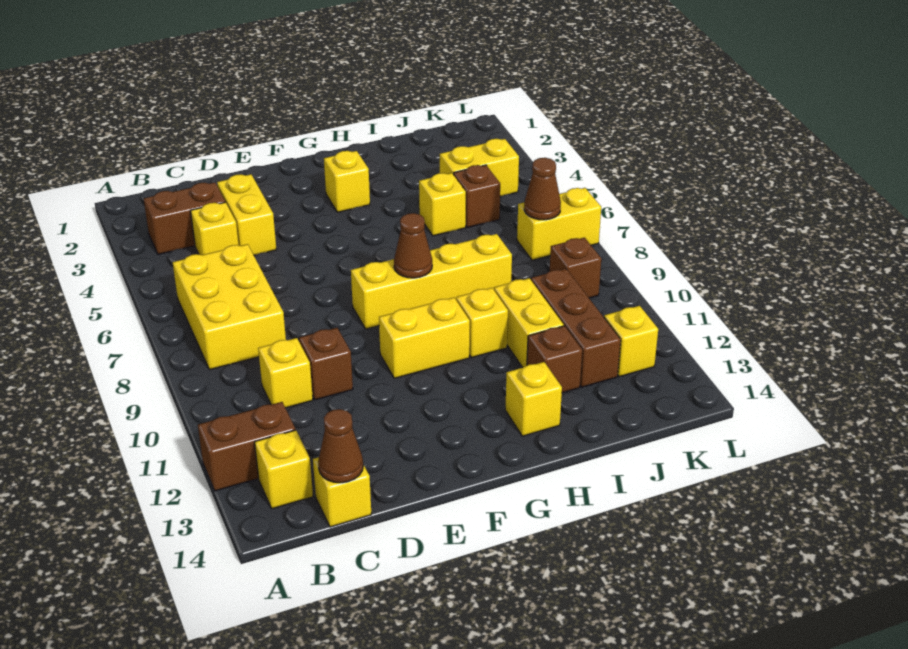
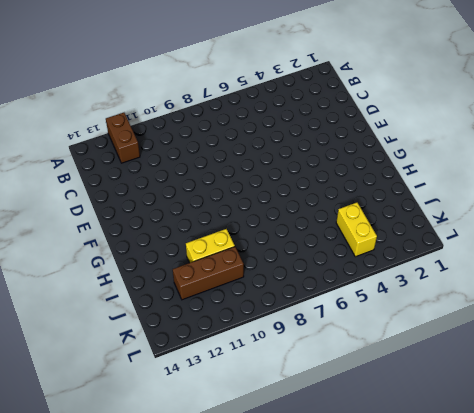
none -> brown brick B3:C3 level 1
none -> yellow brick B6:C8 level 1
none -> yellow brick B13 level 1

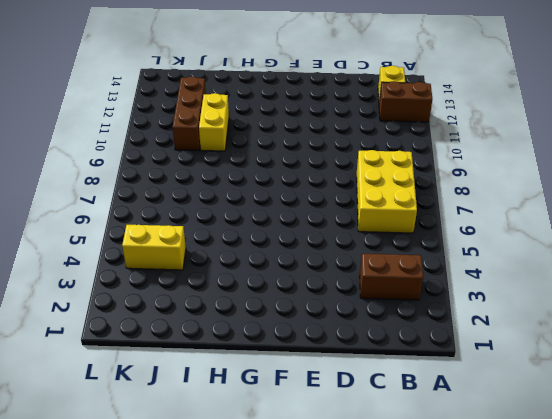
none -> yellow brick C4 level 1
none -> yellow brick C10 level 1
none -> yellow brick C14 level 1

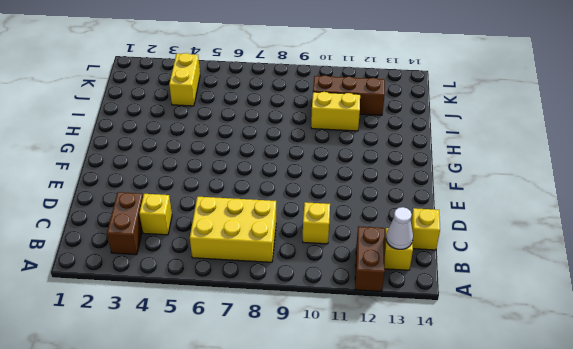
white cone B13 level 2 -> none
none -> yellow brick D3:D4 level 1
none -> brown brick D10 level 1
none -> yellow brick F8:I8 level 1

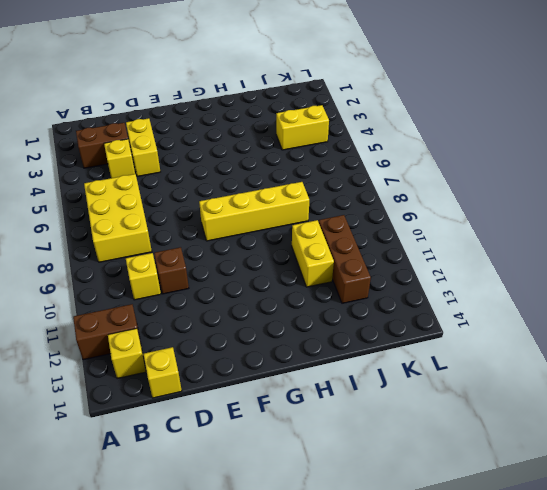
none -> yellow brick F10:G10 level 1
none -> yellow brick G3 level 1
none -> yellow brick H10 level 1

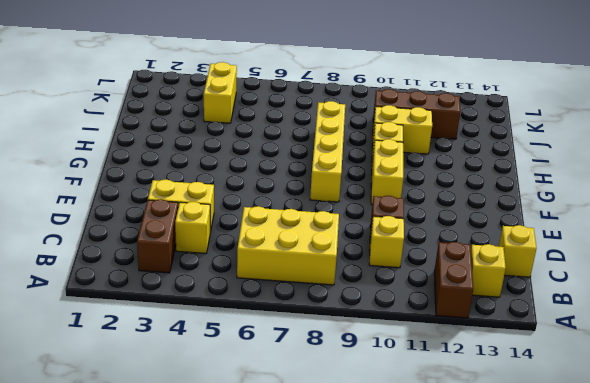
none -> yellow brick G3 level 1
none -> yellow brick H13 level 1
none -> yellow brick I5 level 1

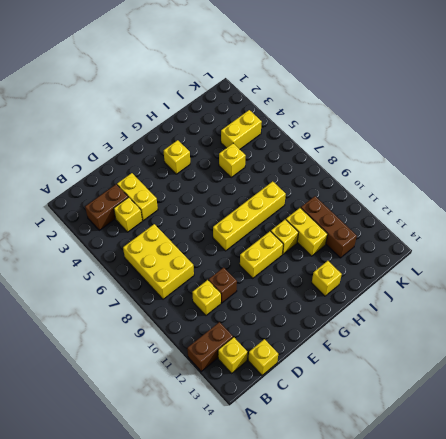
none -> brown brick I12 level 1
none -> brown brick J5 level 1
none -> yellow brick K7:L7 level 1

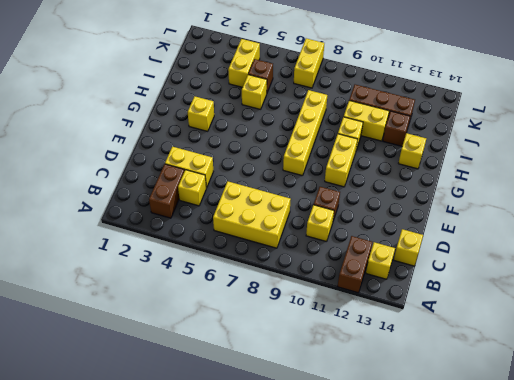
none -> brown brick K9 level 1
none -> yellow brick K12 level 1
none -> brown cone C14 level 2

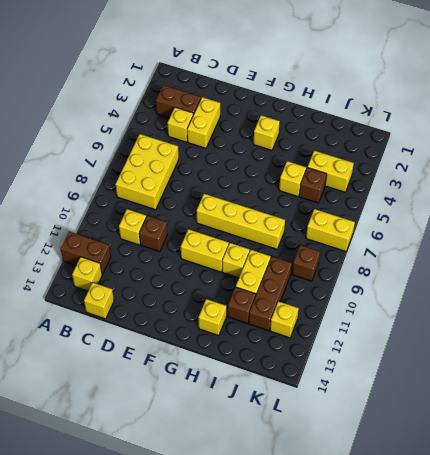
none -> brown cone C14 level 2
none -> brown cone G8 level 2
none -> brown cone K7 level 2

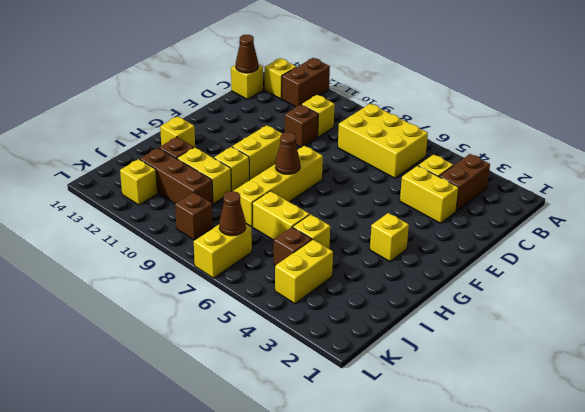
yellow brick I6:I7 level 1 -> none

